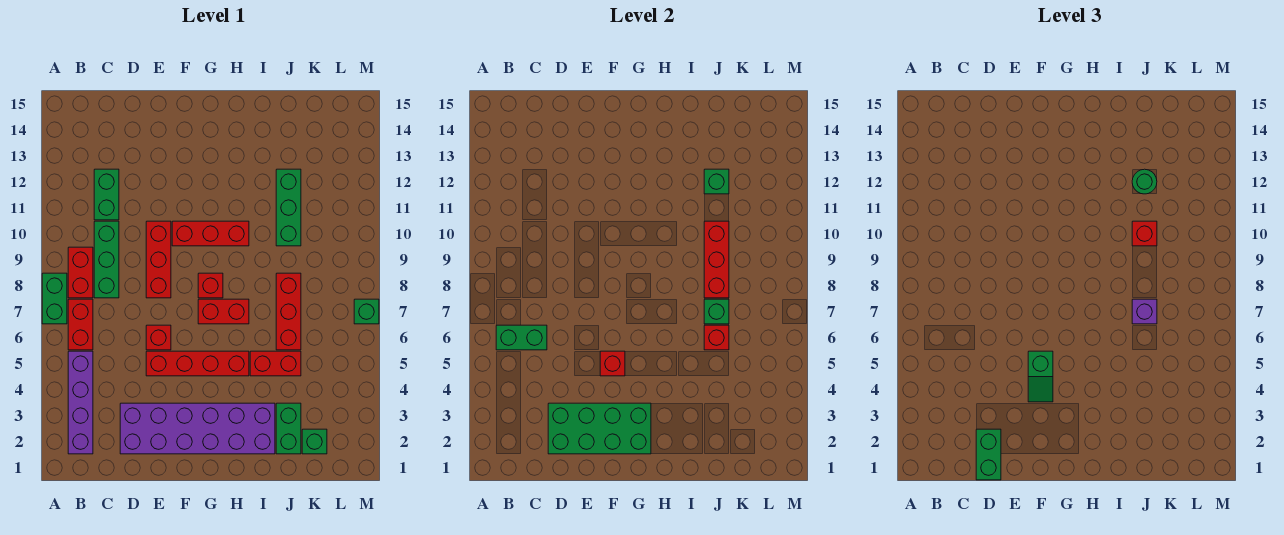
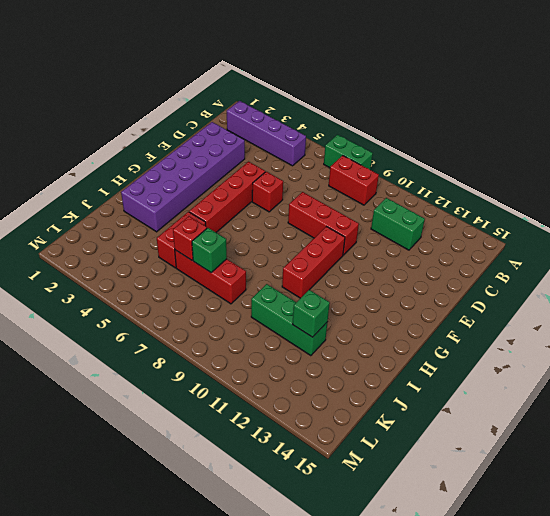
none -> red brick B6:B7 level 1
none -> green brick C8:C10 level 1
none -> red brick G7:H7 level 1
none -> red brick G8 level 1

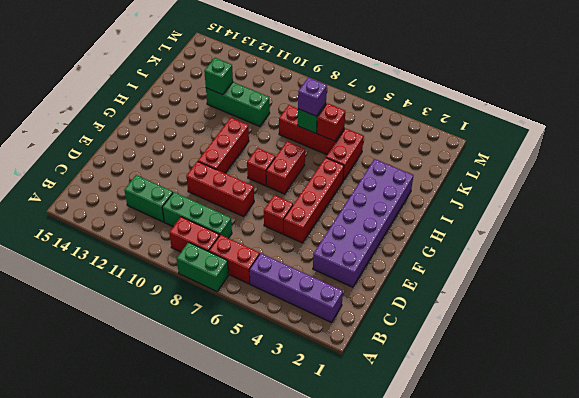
none -> green brick J2:J3 level 1
none -> green brick K2 level 1
none -> green brick M7 level 1
none -> green brick B6:C6 level 2

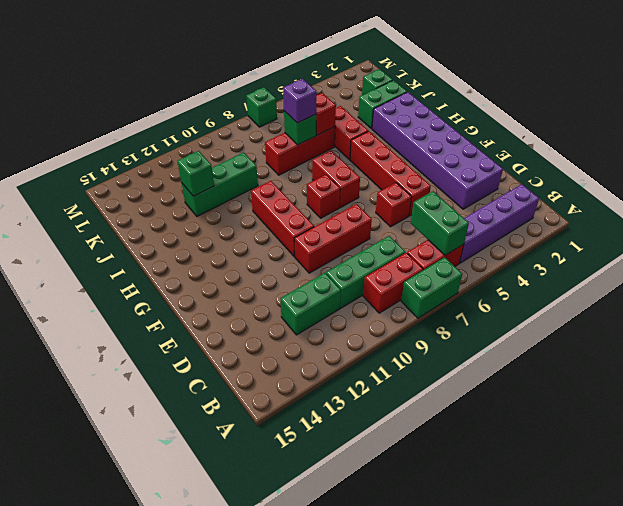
none -> green brick D2:G3 level 2
none -> red brick F5 level 2
none -> red brick J8:J10 level 2
none -> green brick D1:D2 level 3

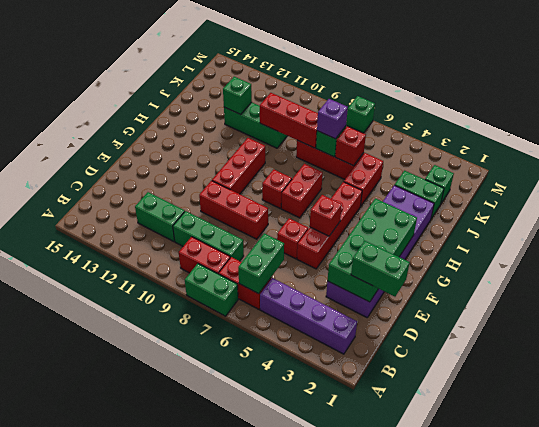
none -> green slope F4:F5 level 3 top 5
none -> red brick J10 level 3
none -> green round brick J12 level 3

